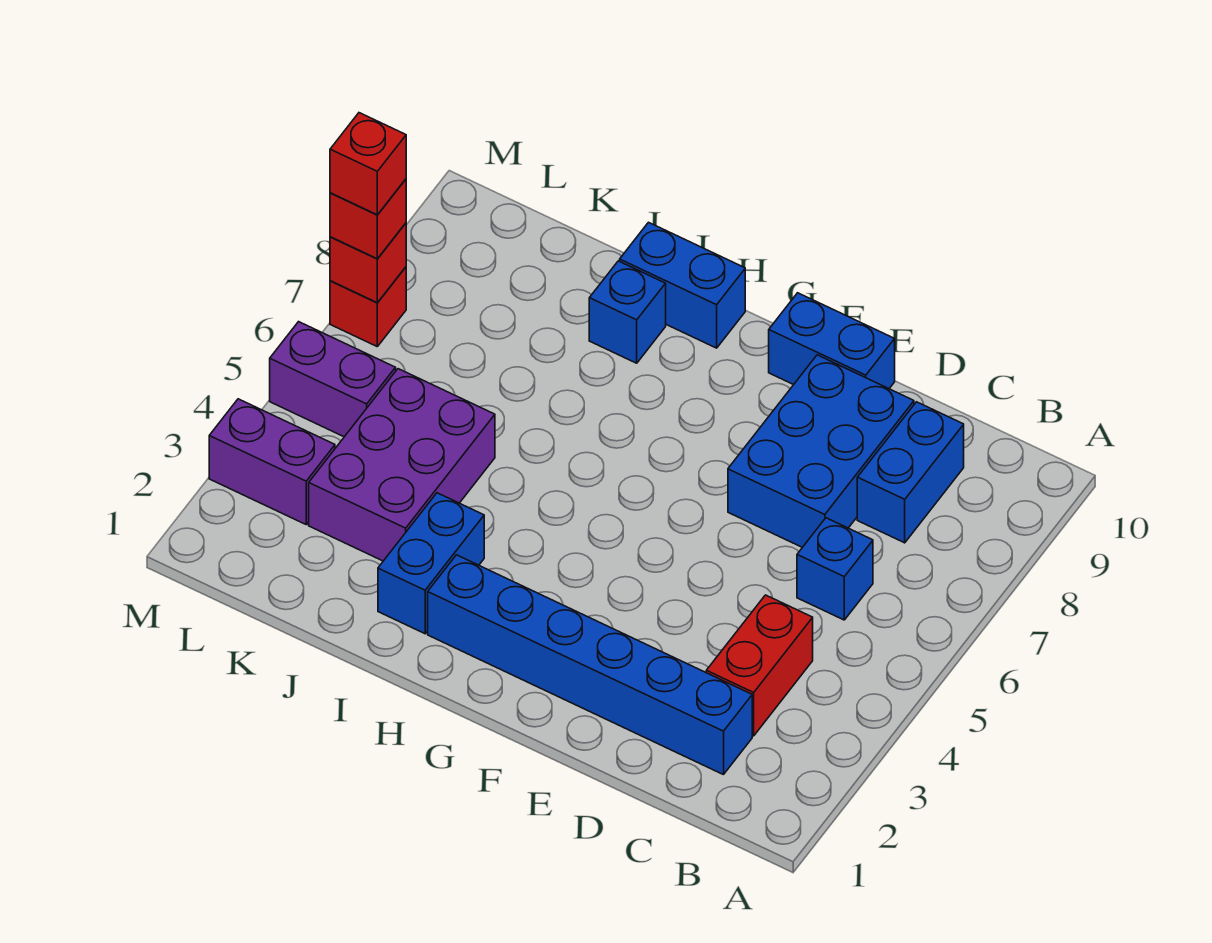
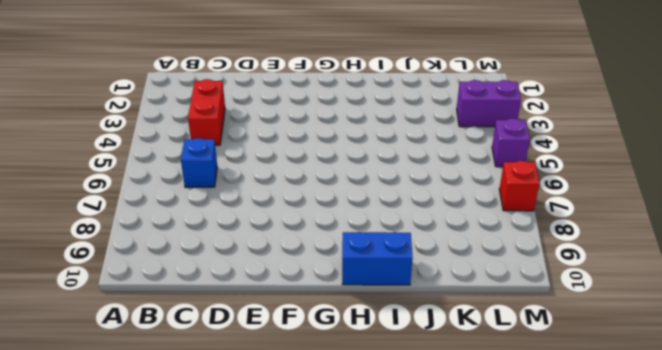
purple brick M5 level 1 -> purple brick L5:M5 level 1
none -> blue brick C2:H2 level 1
none -> blue brick C8:C9 level 1
none -> blue brick D7:E9 level 1

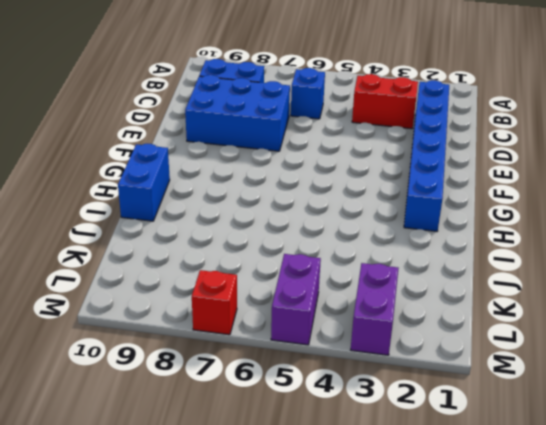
none -> blue brick E10:F10 level 1
none -> blue brick I2:I3 level 1
none -> blue brick I9 level 1

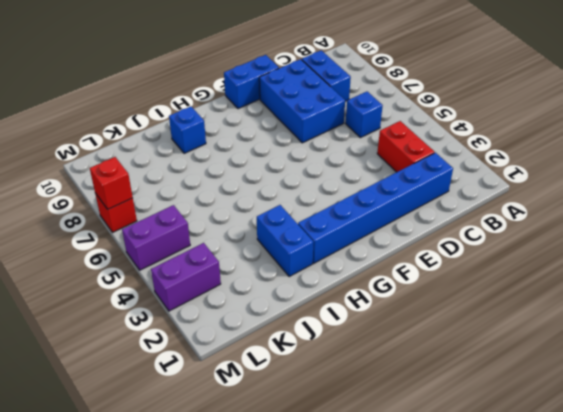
none -> blue brick H10:I10 level 1
none -> purple brick J3:K5 level 1
none -> red brick M7 level 3

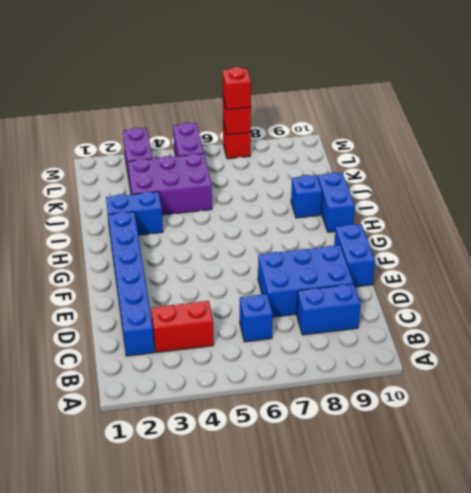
none -> red brick M7 level 4

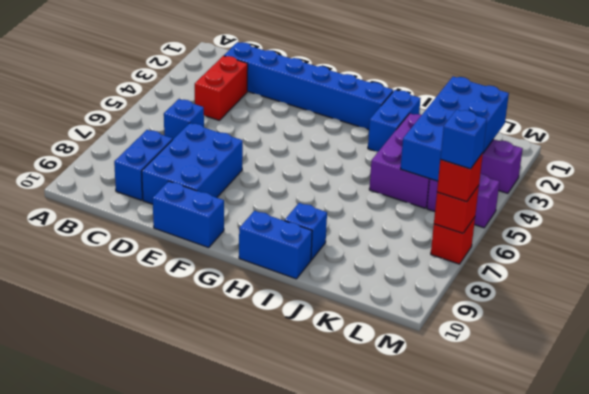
blue brick K2:L5 level 2 -> none
blue brick M7 level 4 -> red brick M7 level 4

